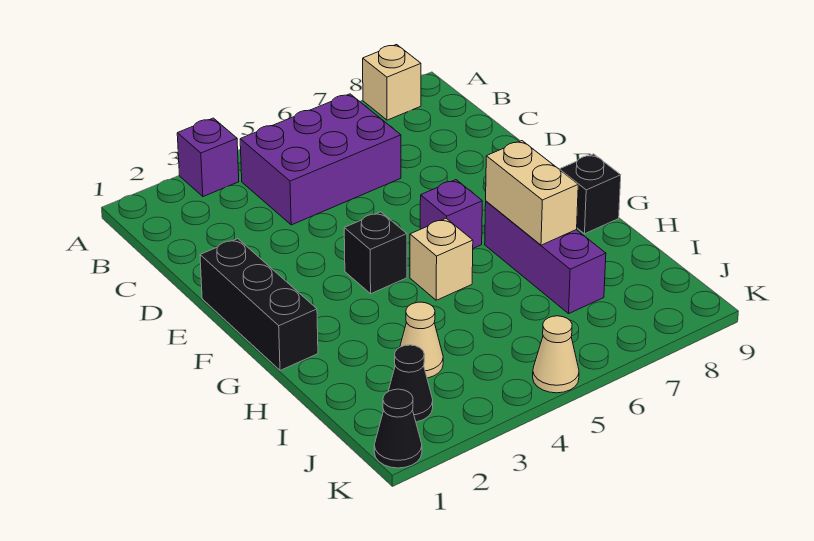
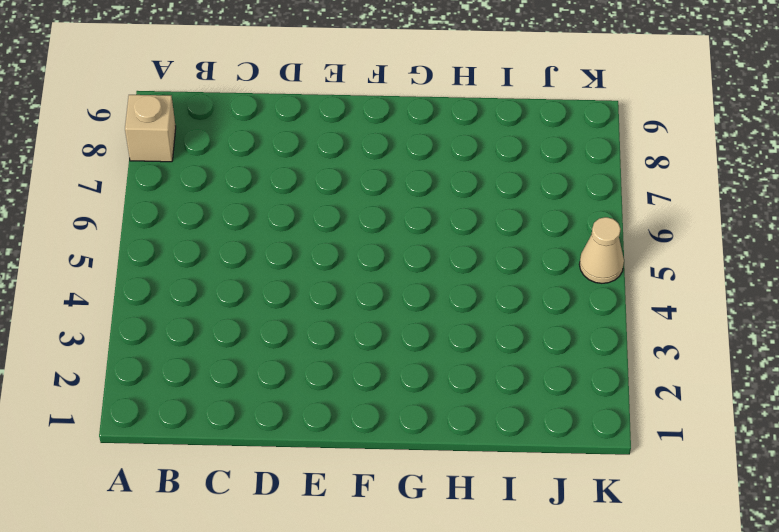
none -> purple brick A3 level 1
none -> purple brick B4:C6 level 1
none -> black brick E1:G1 level 1

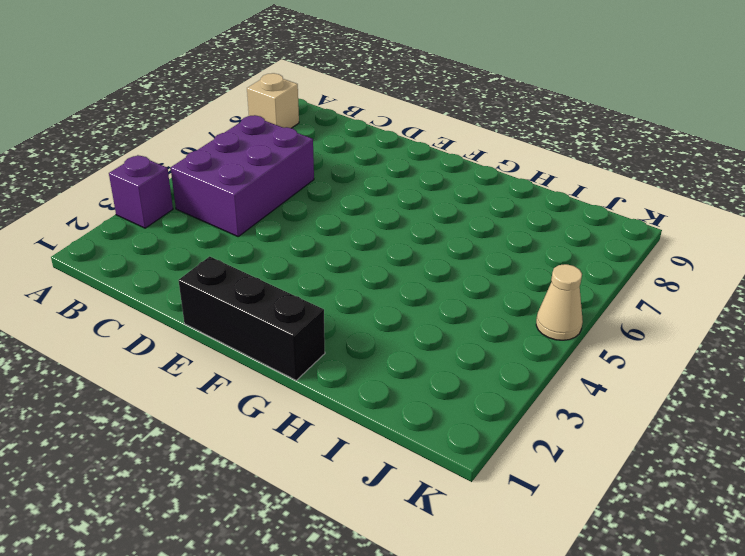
none -> black brick F4 level 1
none -> purple brick F6 level 1
none -> tan brick G5 level 1

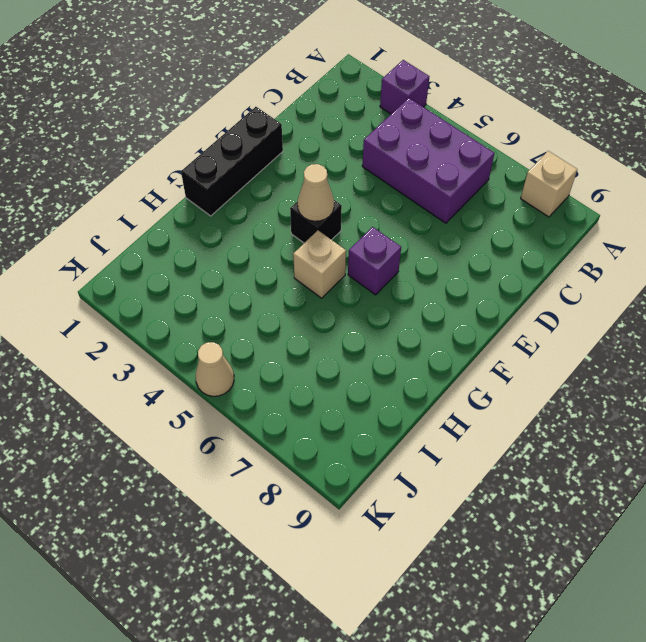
tan cone F4 level 2 -> tan cone I3 level 1
none -> purple brick G7:I7 level 1
none -> black brick G9 level 1
none -> black cone J2 level 1

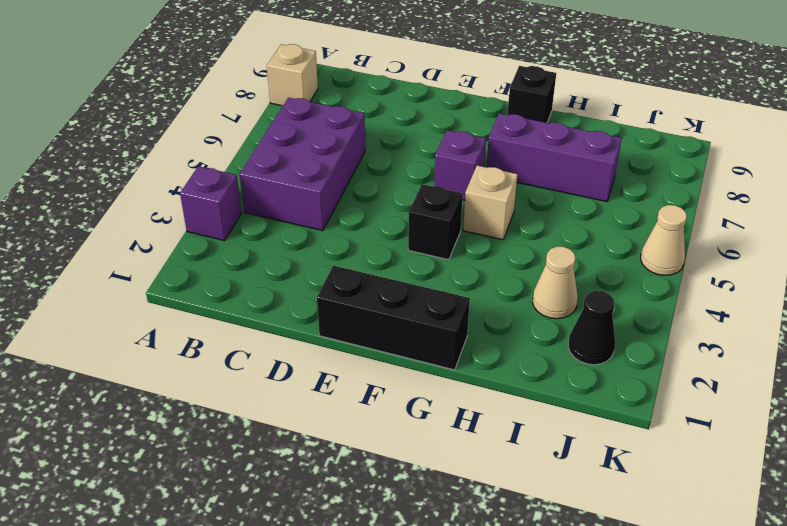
none -> black cone K1 level 1
none -> tan brick G7:H7 level 2

